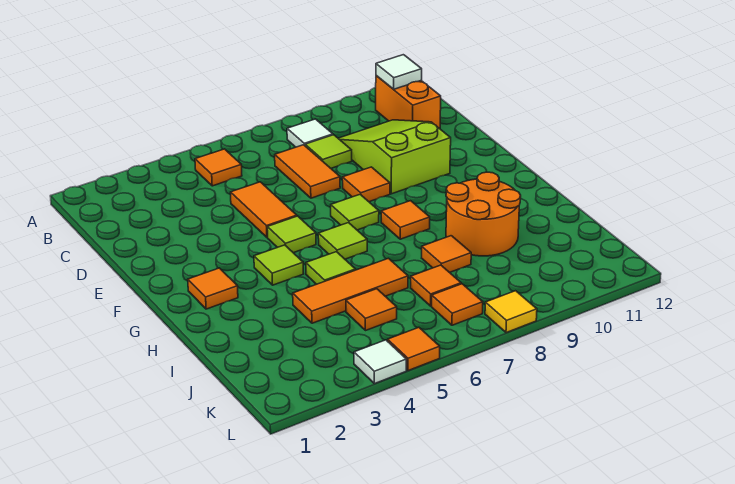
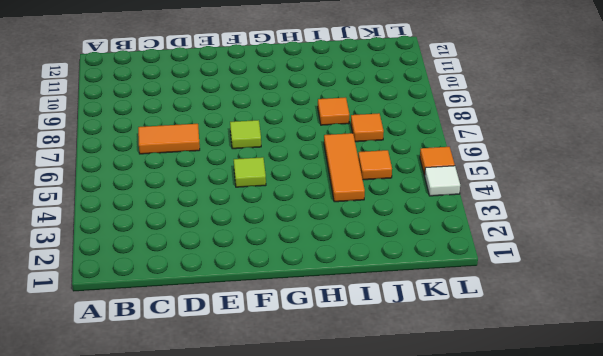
none -> orange tile B5 level 1
none -> white tile B8 level 1
none -> orange brick B11:C11 level 1

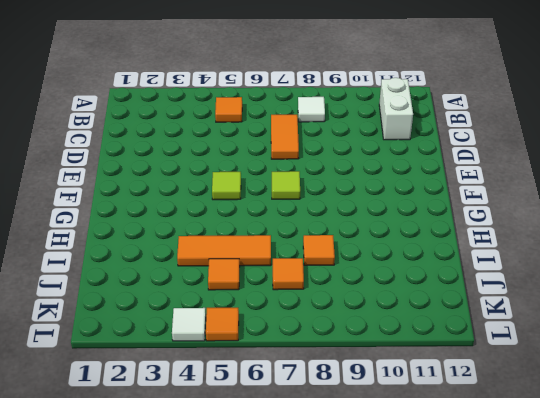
white brick B11:C11 level 1 -> orange brick B11:C11 level 1
none -> lime tile C8 level 1
none -> lime slope C9:E10 level 1 top E
none -> orange tile D5:E5 level 1

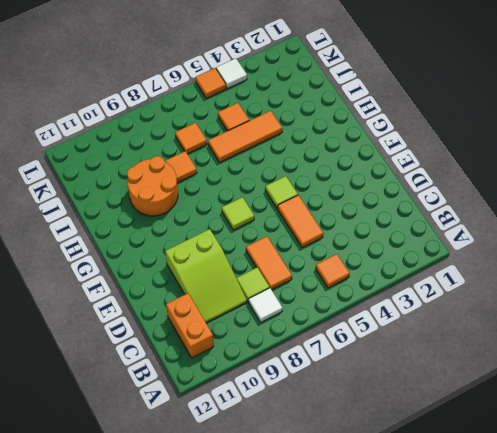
none -> orange tile E8 level 1
none -> orange tile G2 level 1
none -> lime tile G4 level 1

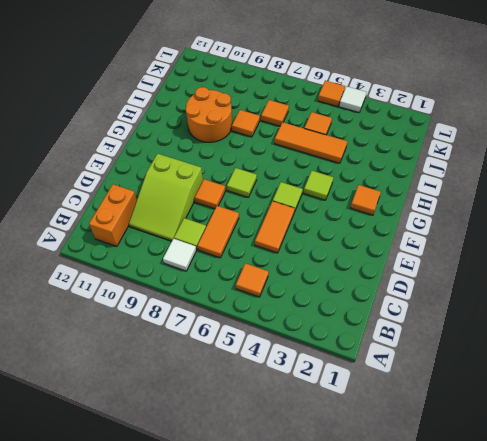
none -> lime tile G6 level 1
none -> orange tile G8 level 1
none -> lime tile H5 level 1

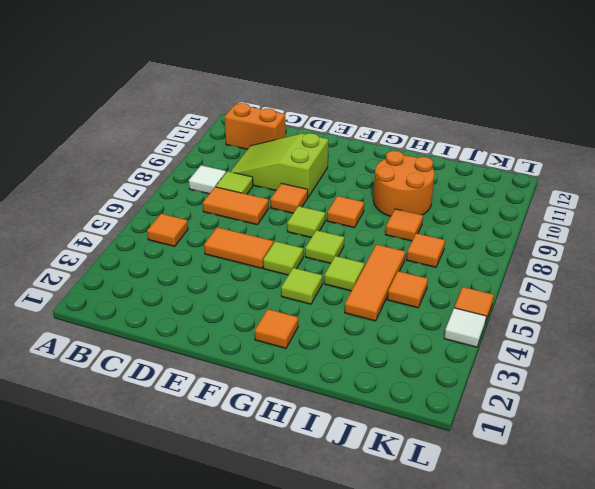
none -> orange tile K7 level 1
none -> yellow tile L8 level 1
none -> white tile B11 level 2

